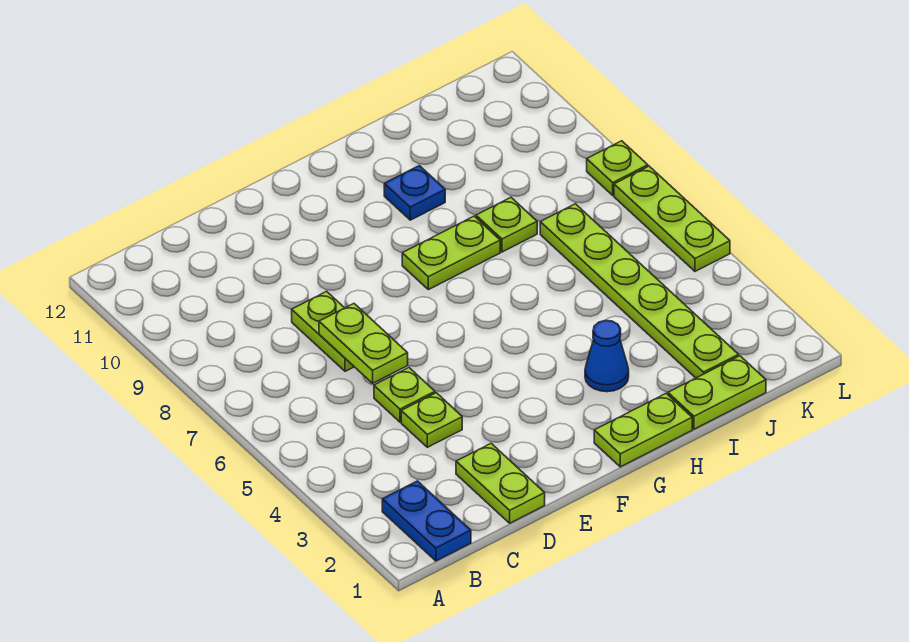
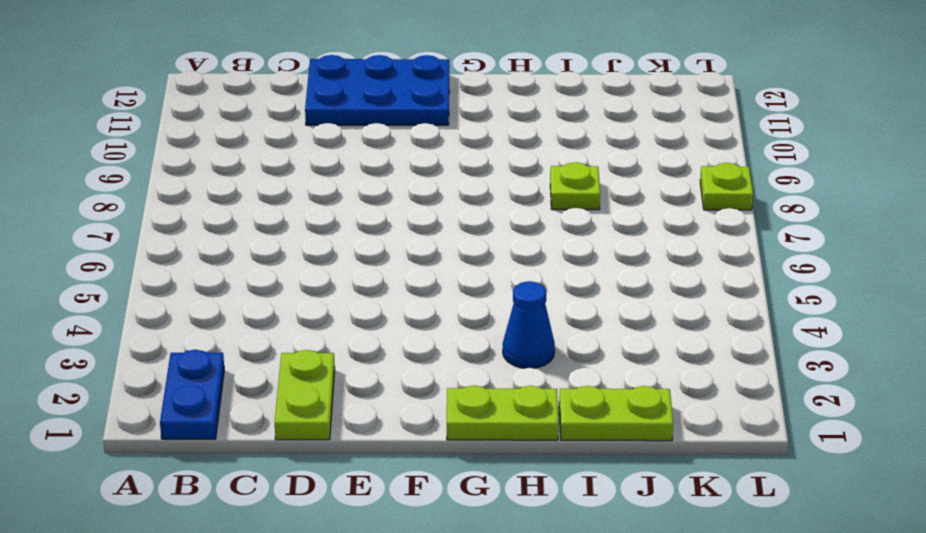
blue plate D11:F12 level 1 -> none
none -> lime plate D4 level 1
none -> lime plate D5 level 1
none -> lime plate D7:D8 level 1

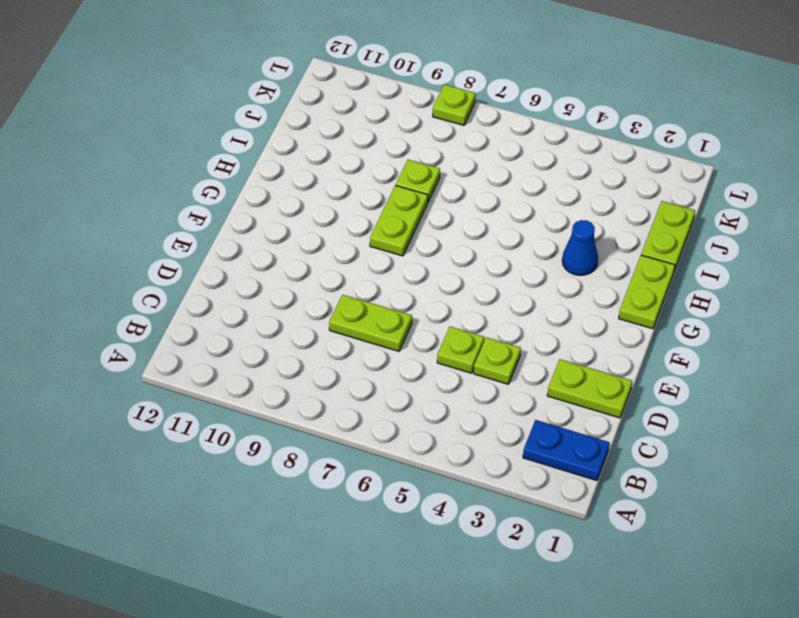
none -> blue plate H10 level 1
none -> lime plate J2:J7 level 1
none -> lime plate L5:L7 level 1

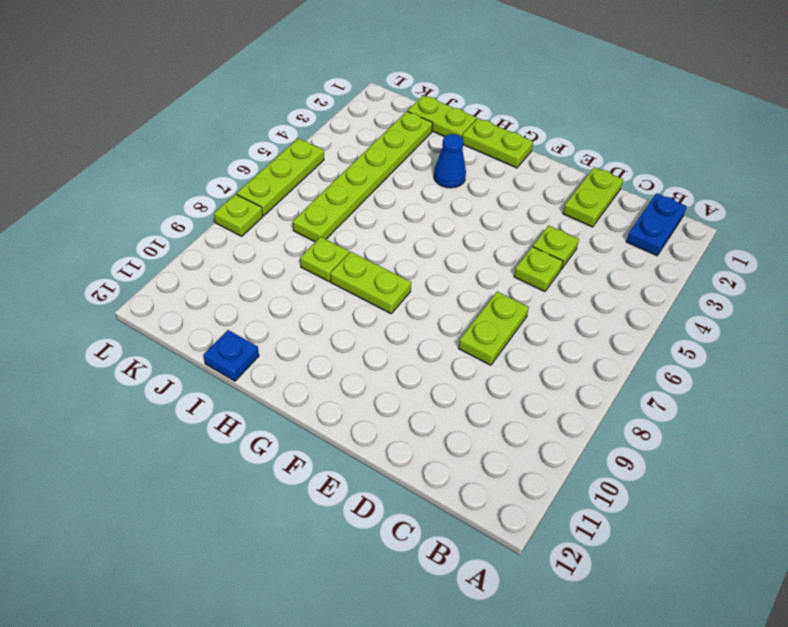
blue plate I12 level 1 -> blue plate H10 level 1
none -> lime plate D6:D7 level 2

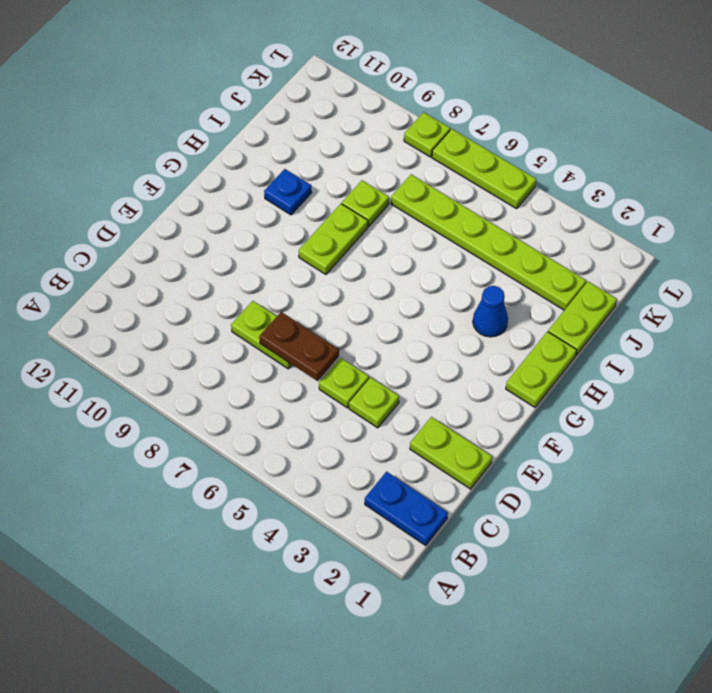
brown plate D6:D7 level 2 -> lime plate D6:D7 level 2

